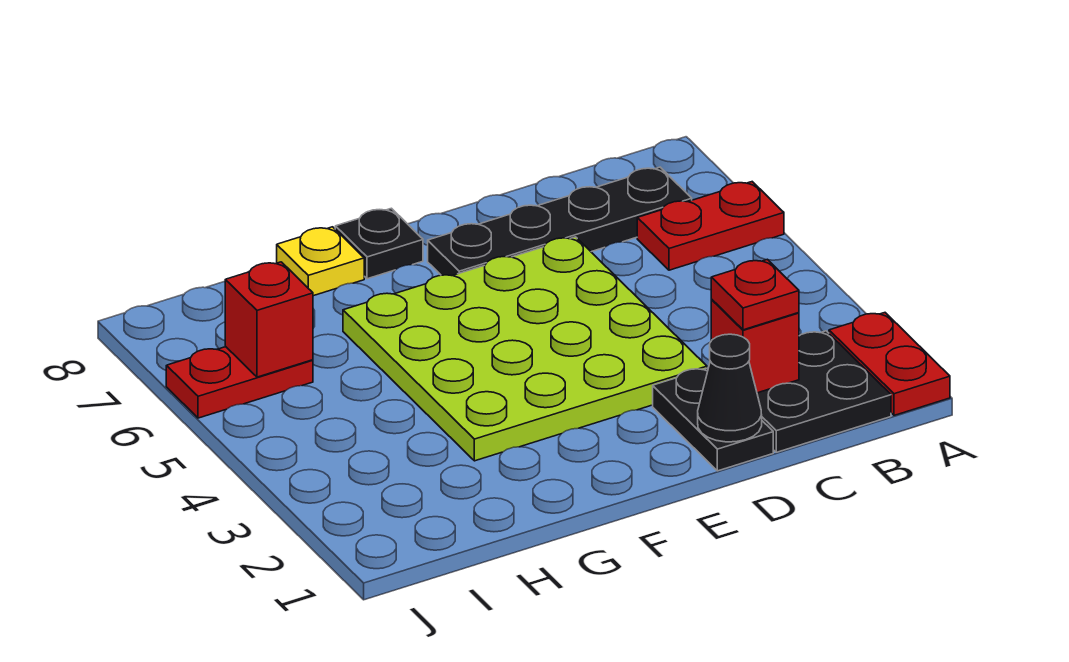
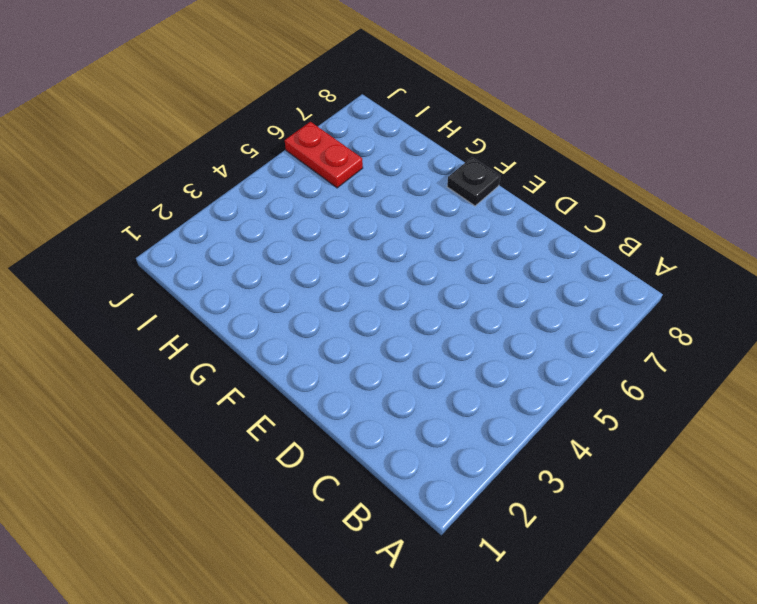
none -> red plate A1:A2 level 1
none -> red plate A6:B6 level 1
none -> black plate B1:C2 level 1

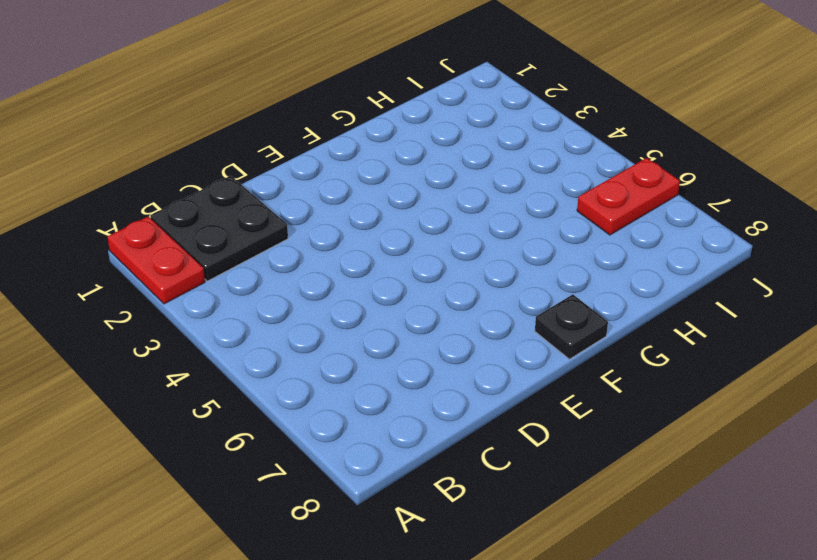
none -> red plate A6:B6 level 1
none -> black plate B7:E7 level 1
none -> black plate D1:D2 level 1

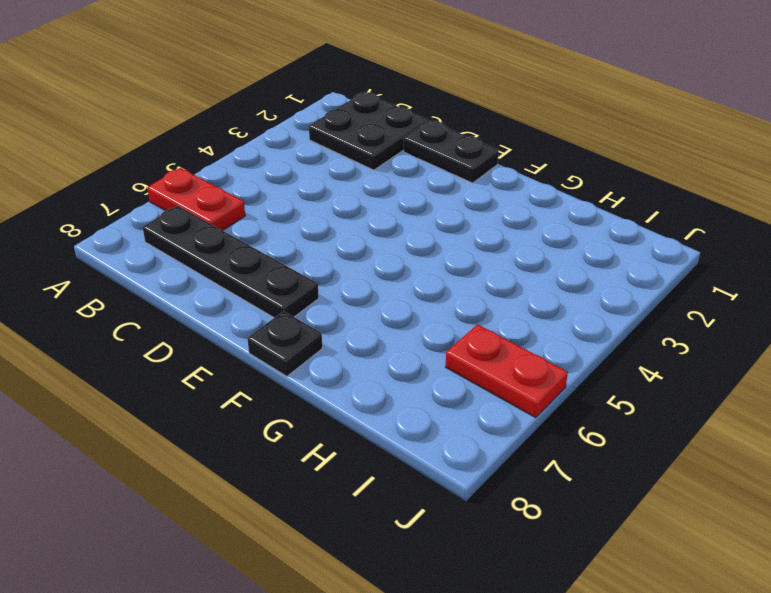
black plate D1:E1 level 1 -> black plate D1:D2 level 1
none -> red plate A1:A2 level 1
none -> lime plate D3:G6 level 1
none -> yellow plate G8 level 1

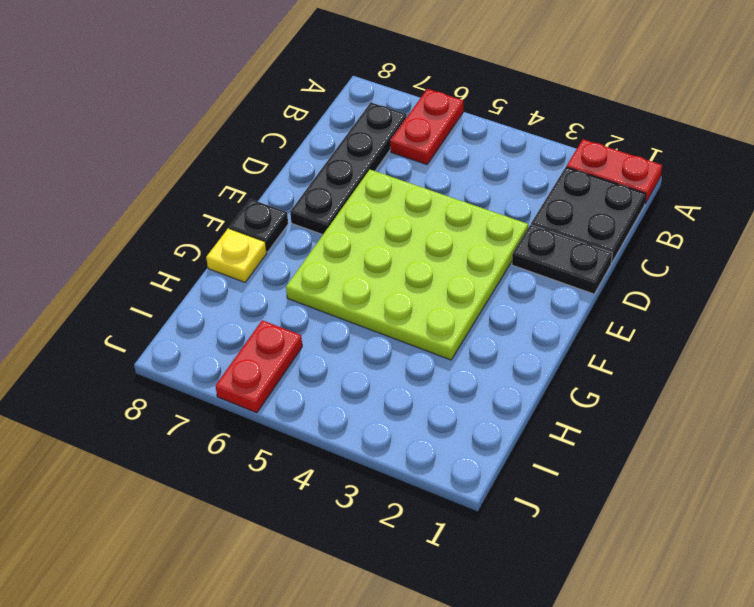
none -> red brick C2 level 2
none -> black cone D1 level 2
none -> red brick I6 level 2

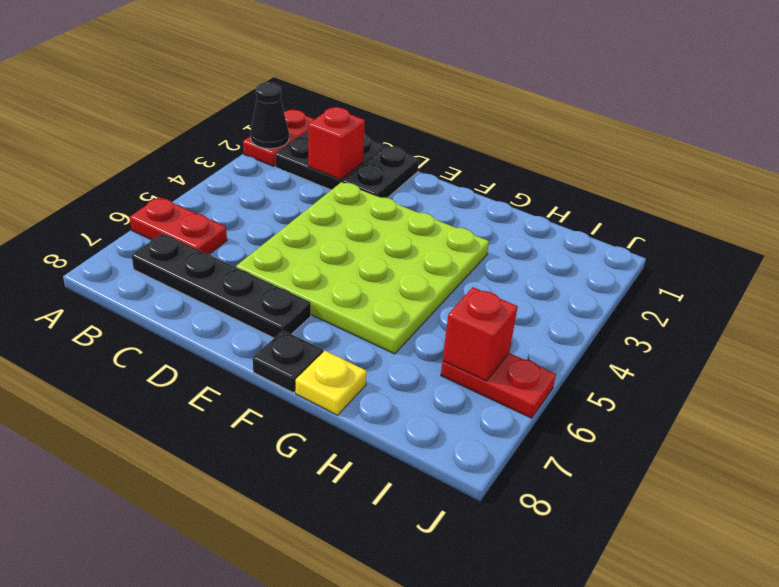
black cone A2 level 2 -> black cone D1 level 2
none -> red plate C2 level 3

